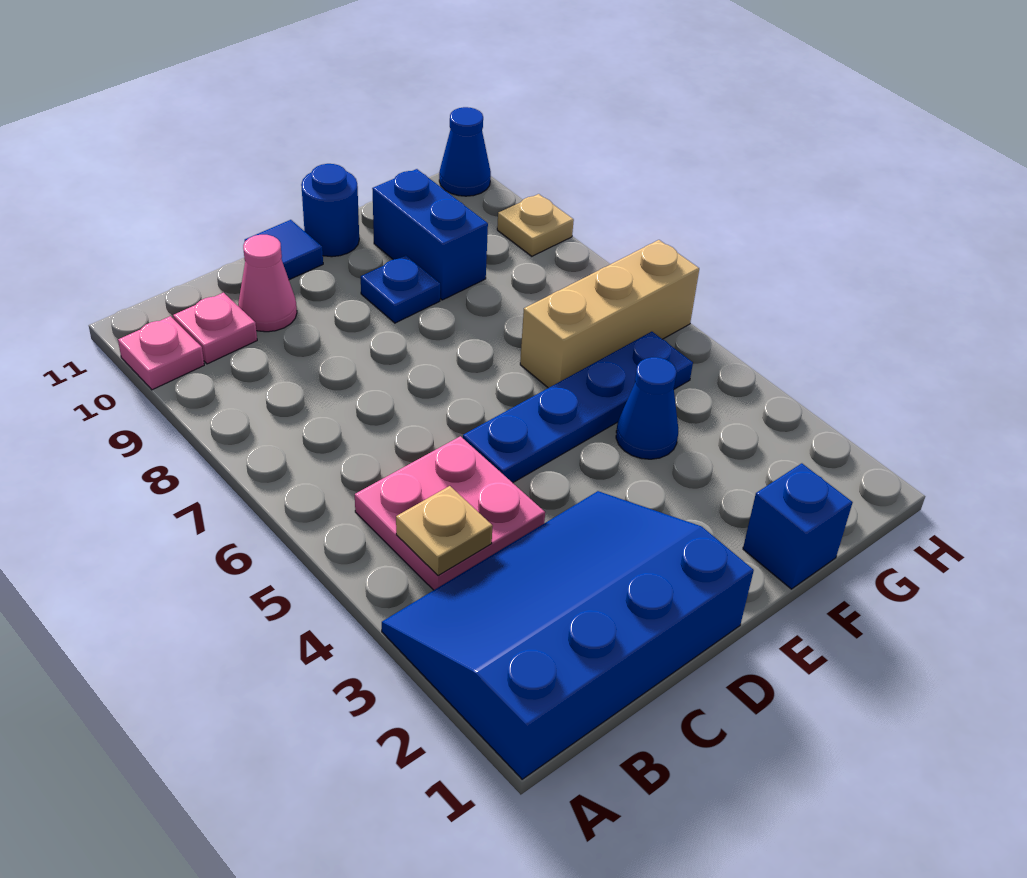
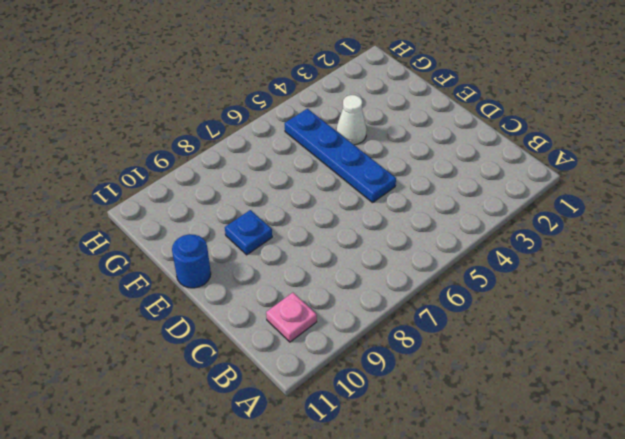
white cone F4 level 1 -> blue cone F4 level 1
none -> blue slope A1:D3 level 1 top 1
none -> pink plate A10 level 1
none -> pink plate B4:C5 level 1

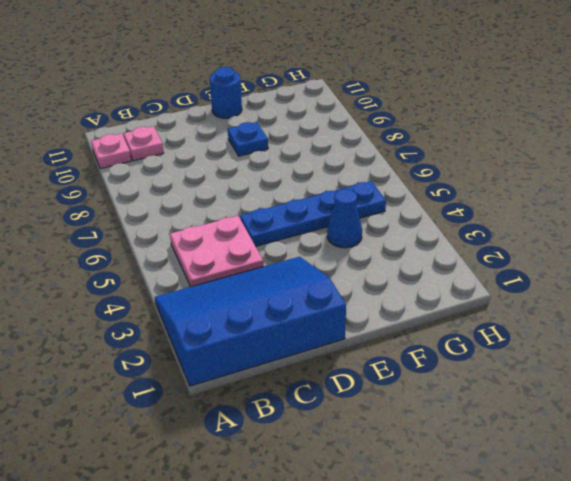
none -> pink cone C10 level 1
none -> blue tile D11 level 1
none -> blue brick F1 level 1

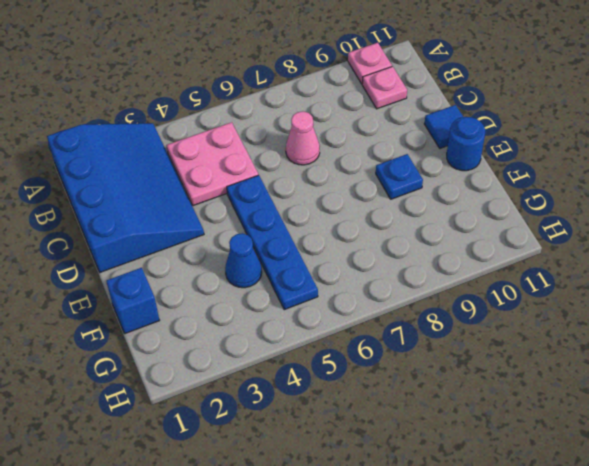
pink cone C7 level 1 -> pink cone C10 level 1
none -> tan brick F6:H6 level 1
none -> blue brick F9:F10 level 1
none -> tan plate H9 level 1

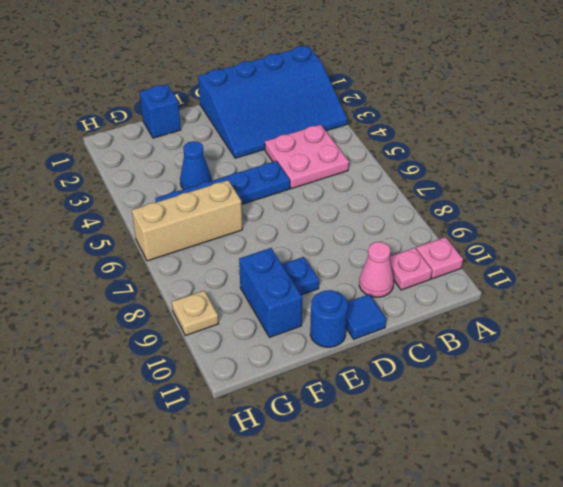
none -> blue cone H11 level 1
none -> tan plate B4 level 2

